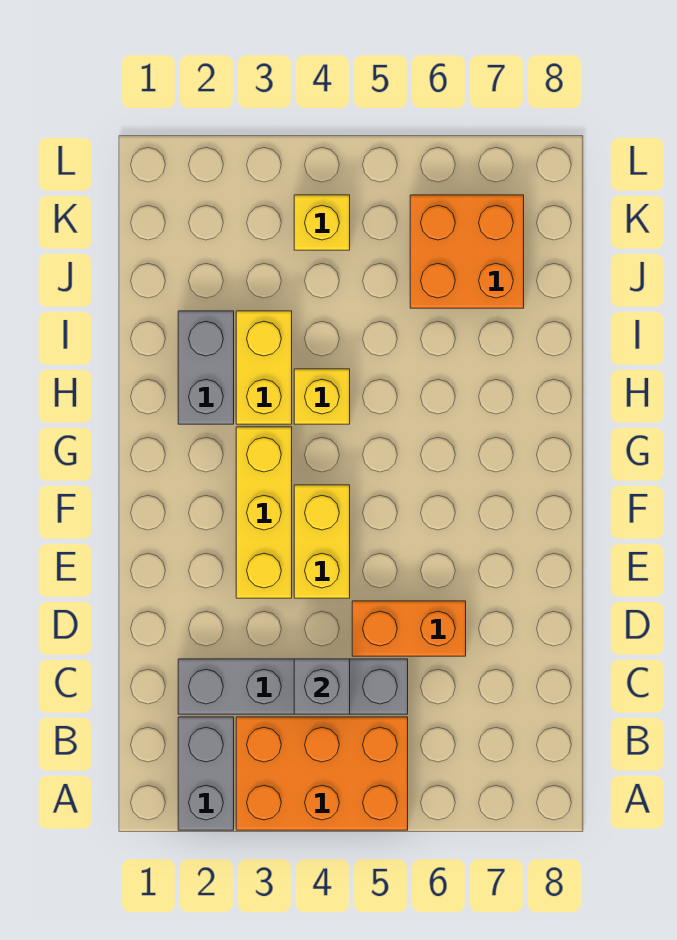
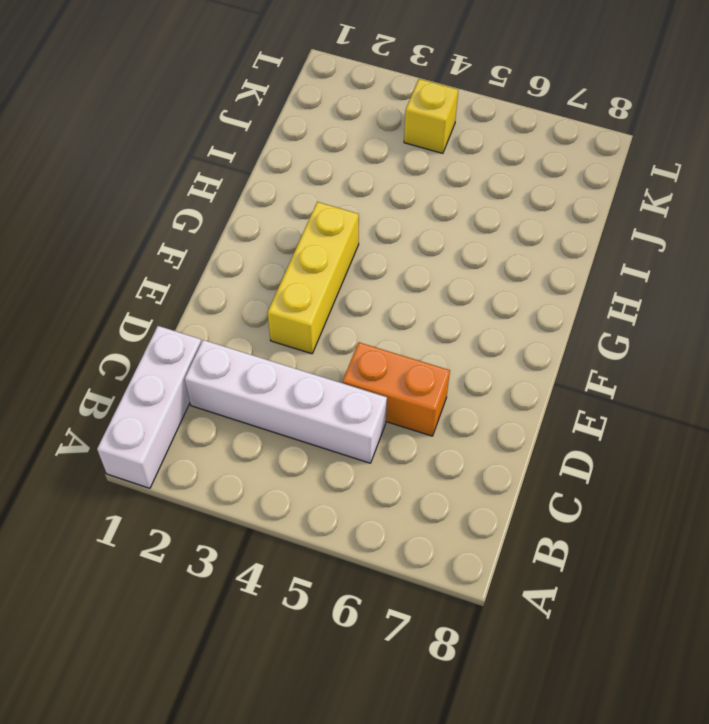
white brick A1:C1 level 1 -> none
white brick C2:C5 level 1 -> grey brick C2:C5 level 1
none -> grey brick A2:B2 level 1
none -> orange brick A3:B5 level 1
none -> yellow brick E4:F4 level 1

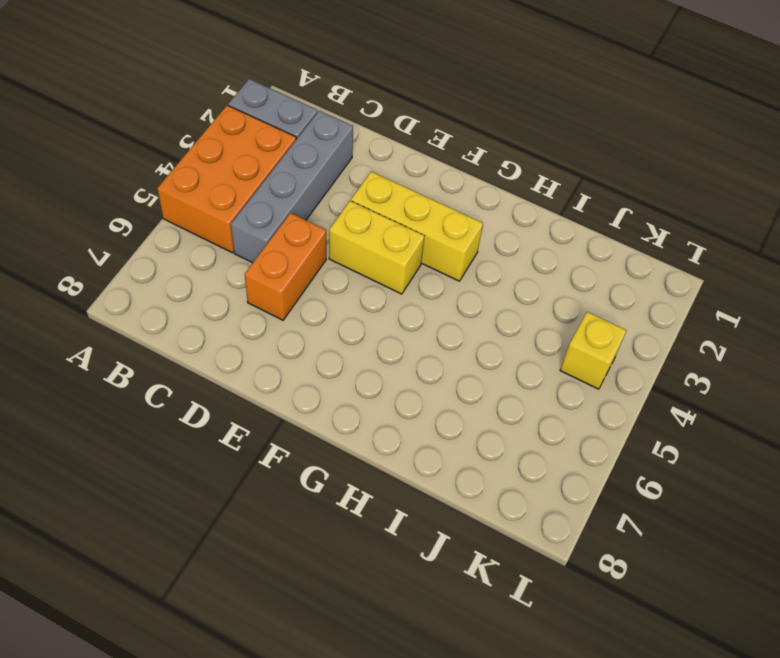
none -> grey brick H2:I2 level 1
none -> yellow brick H3:I3 level 1
none -> yellow brick H4 level 1

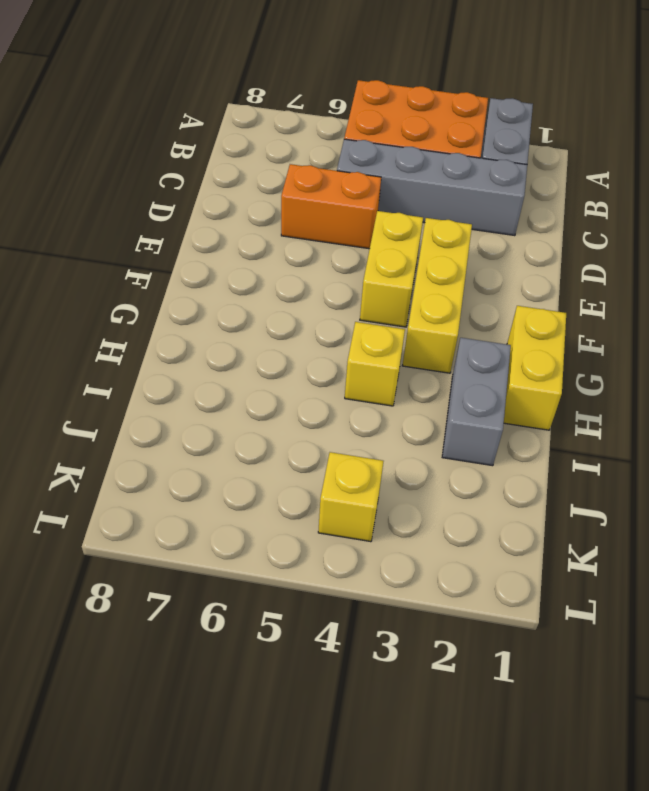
yellow brick G1:H1 level 1 -> yellow brick H3:I3 level 1
none -> orange brick J6:K7 level 1
none -> grey brick C4 level 2

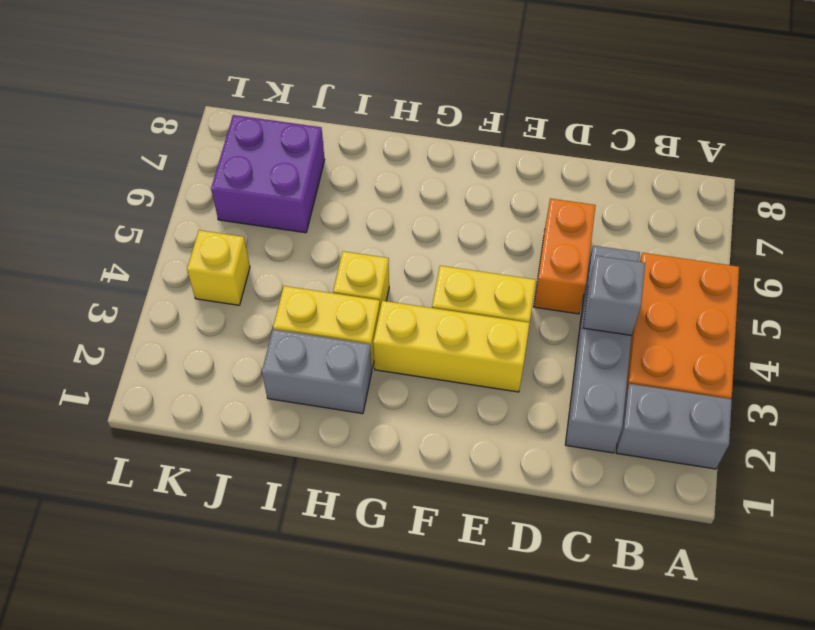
purple brick J6:K7 level 1 -> orange brick J6:K7 level 1

